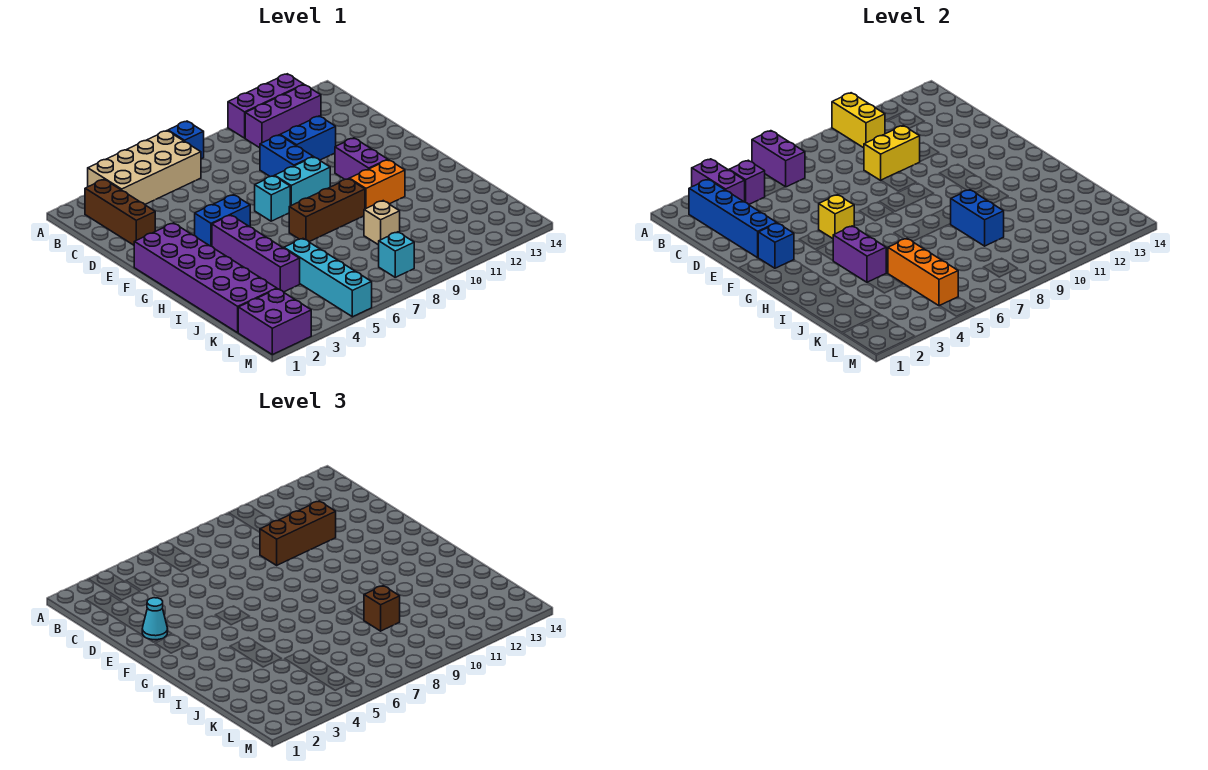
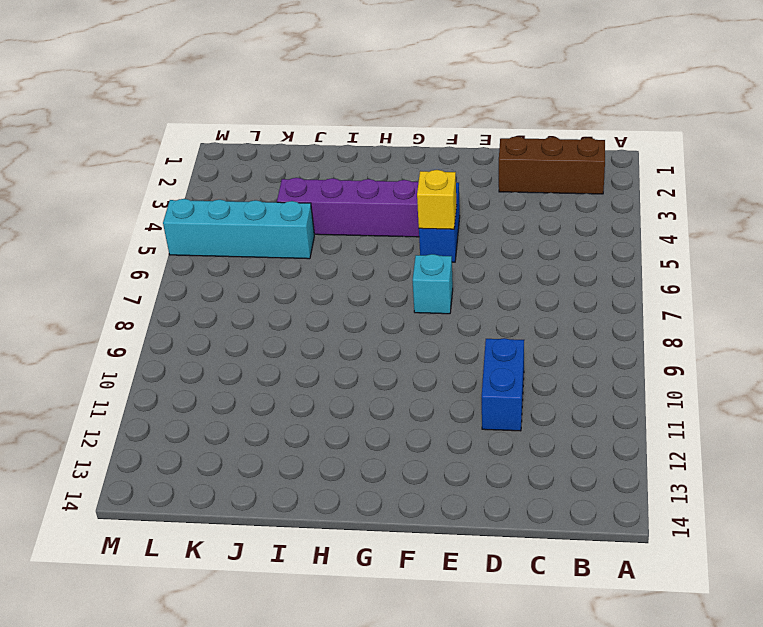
none -> tan brick A3:B6 level 1
none -> blue brick A7 level 1
none -> purple brick A10:A12 level 1
none -> purple brick B10:B12 level 1

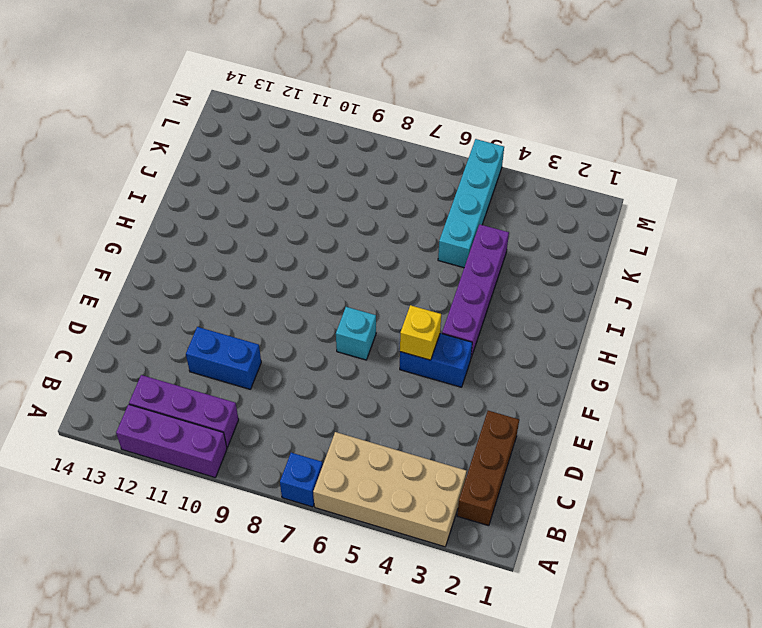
none -> blue brick D9:E9 level 1
none -> purple brick F1:K2 level 1
none -> cyan brick F8:F9 level 1
none -> purple brick F11:G11 level 1

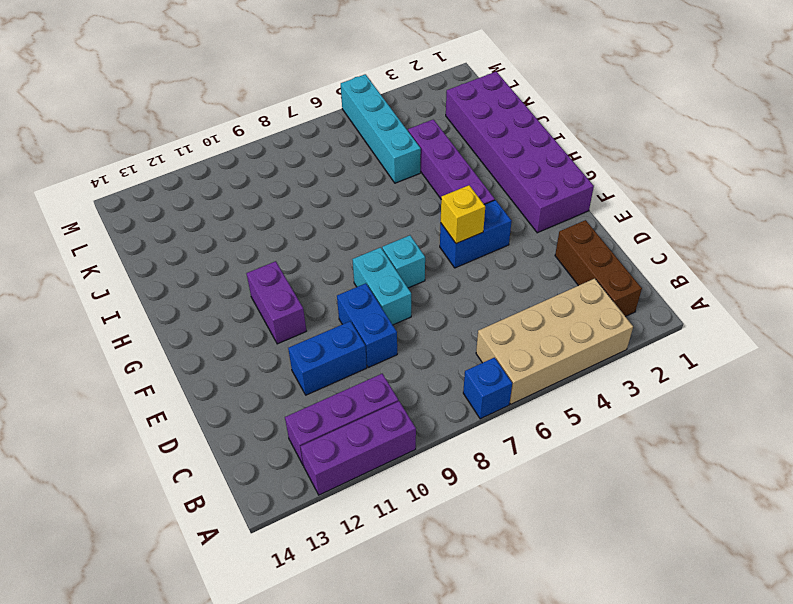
cyan brick E8:F8 level 1 -> cyan brick F8:F9 level 1
none -> brown brick H7:H9 level 1
none -> orange brick H10:H11 level 1
none -> tan brick J9 level 1
none -> purple brick L1:M2 level 1

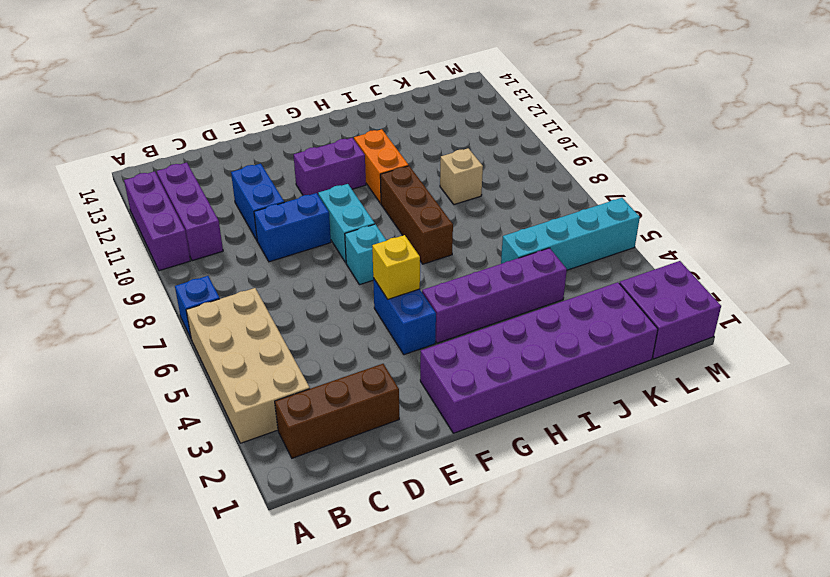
none -> cyan brick L8 level 1
none -> purple brick A3:B3 level 2
none -> purple brick A6:B6 level 2
none -> yellow brick A10:B10 level 2

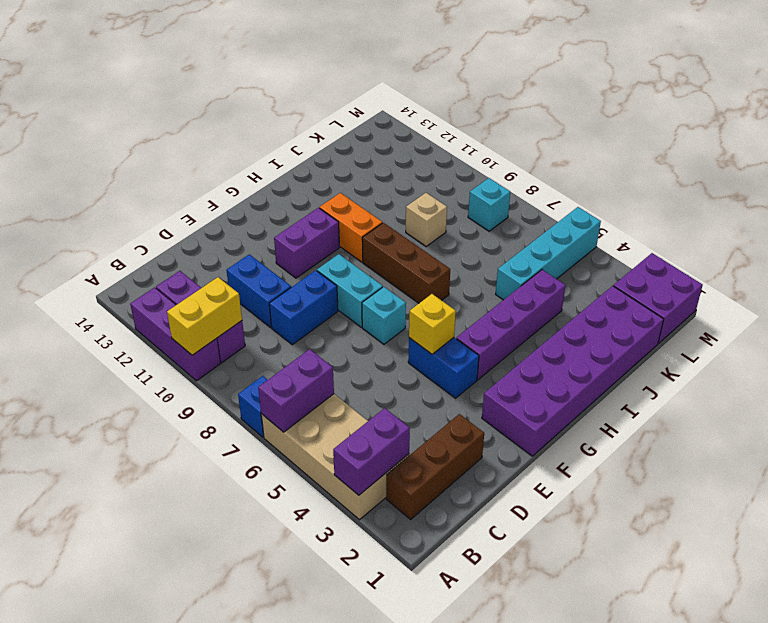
none -> blue brick B2:E2 level 2
none -> purple brick B4 level 2
none -> yellow brick D9:D10 level 2
none -> blue brick F2 level 2

